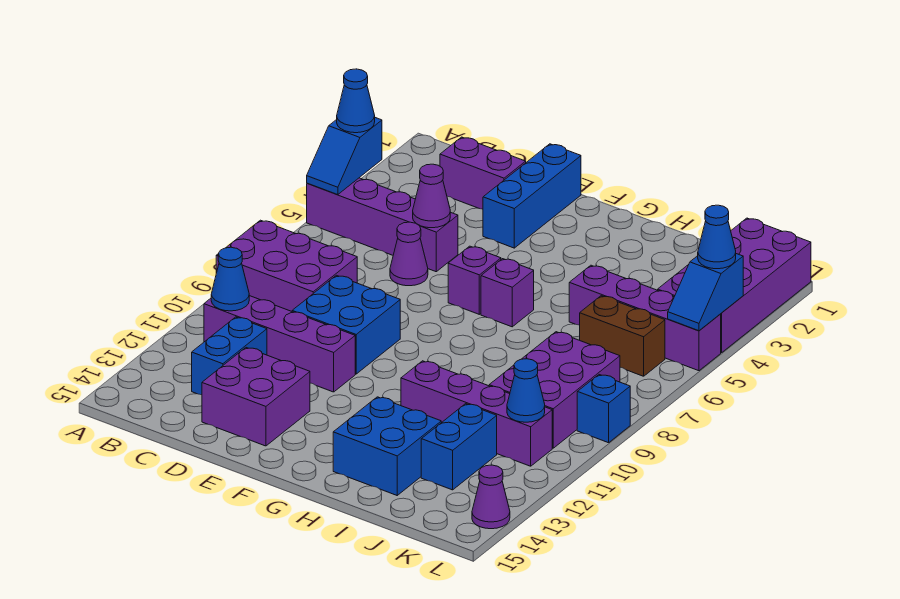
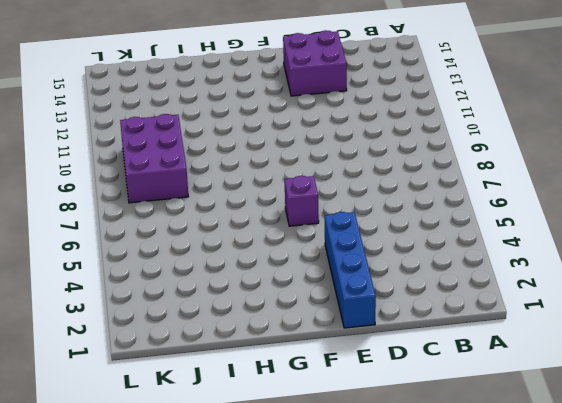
blue brick E1:E4 level 1 -> blue brick E1:E3 level 1
none -> purple brick A5:D5 level 1
none -> purple brick A8:C9 level 1
none -> purple brick B11:E11 level 1

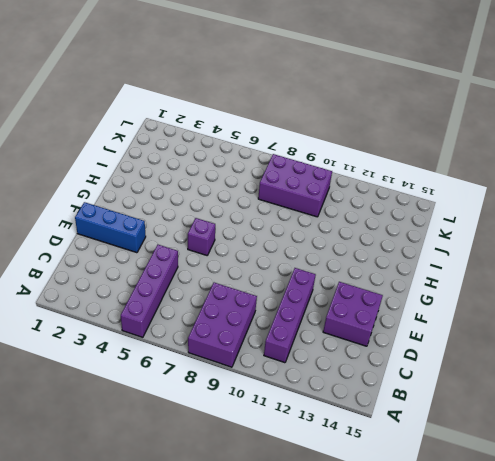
none -> purple brick C2:D2 level 1
none -> blue brick C12:C13 level 1
none -> purple cone D6 level 1

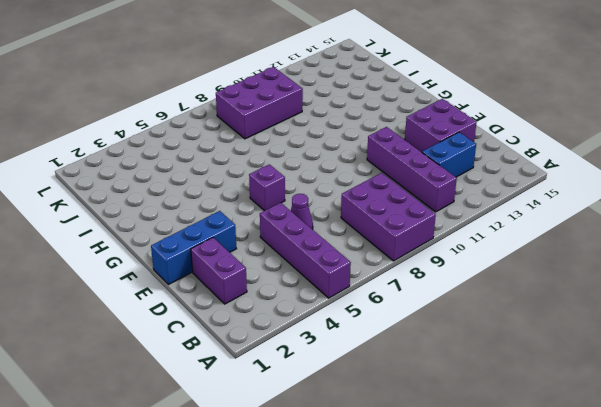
none -> blue brick D9:E10 level 1
none -> purple brick G6 level 1
none -> purple brick H11:K11 level 1

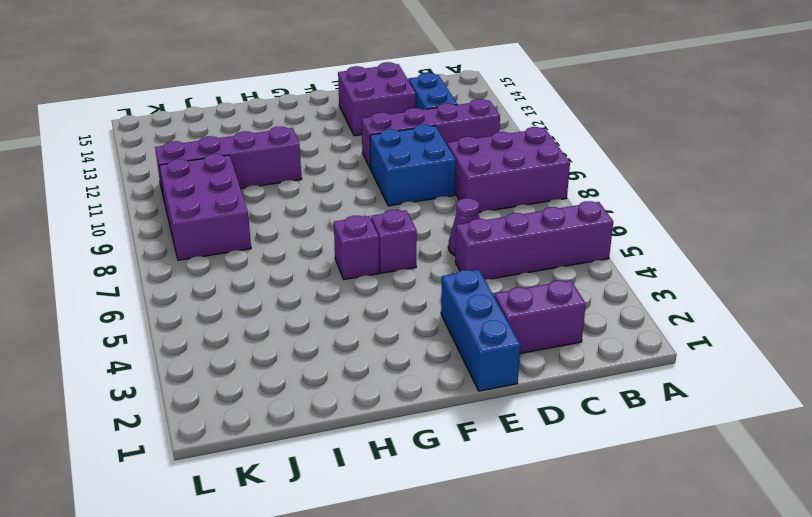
none -> blue brick H13:I14 level 1
none -> purple brick I5:L5 level 1
none -> brown brick J6:K6 level 1

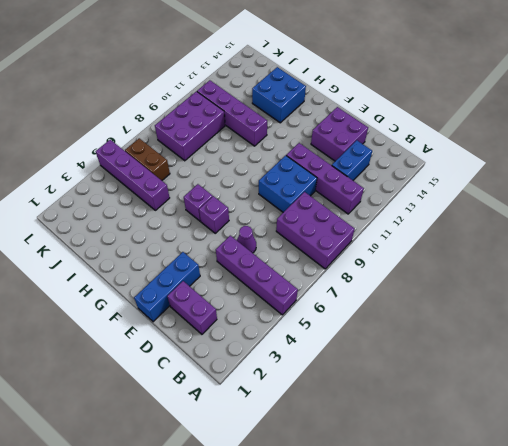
none -> blue brick J12:J13 level 1
none -> purple brick K1:L4 level 1
none -> blue brick L9 level 1

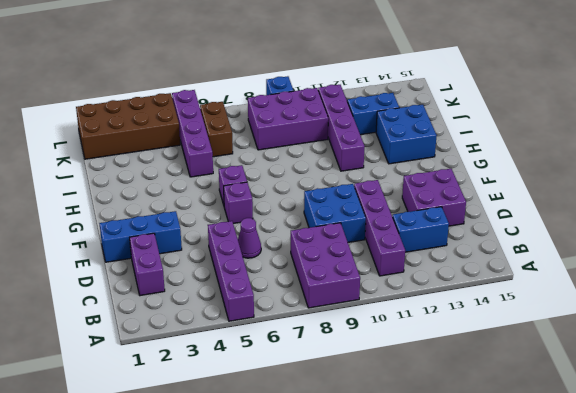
brown brick K1:L4 level 1 -> purple brick K1:L4 level 1
none -> purple cone L14 level 1
none -> blue slope A4:A5 level 2 top 4
none -> blue cone B11 level 2

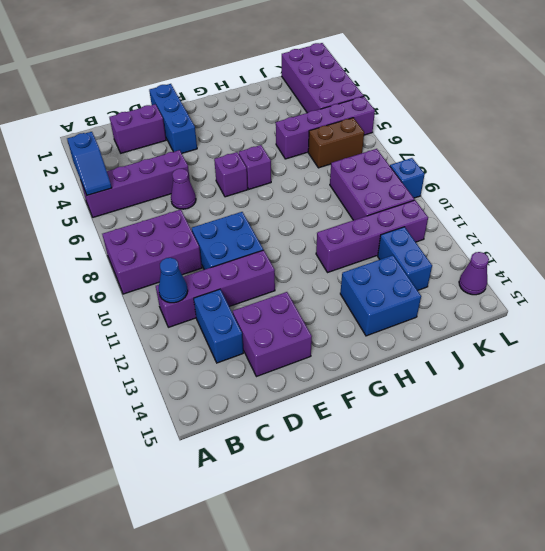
none -> purple cone D5 level 2
none -> blue cone K11 level 2
none -> blue slope L4:L5 level 2 top 4

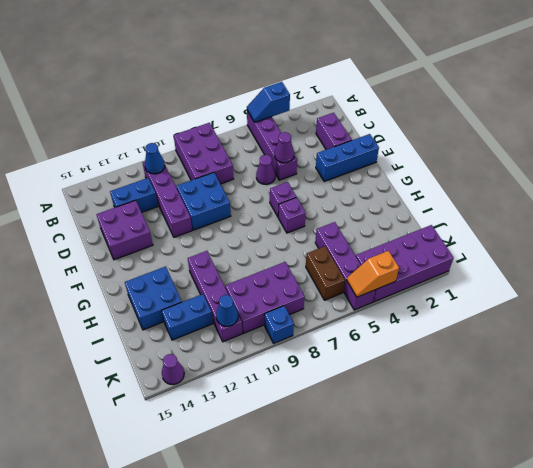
orange slope L4:L5 level 2 top 4 -> blue slope L4:L5 level 2 top 4
none -> blue cone A4 level 3
none -> blue cone L4 level 3

